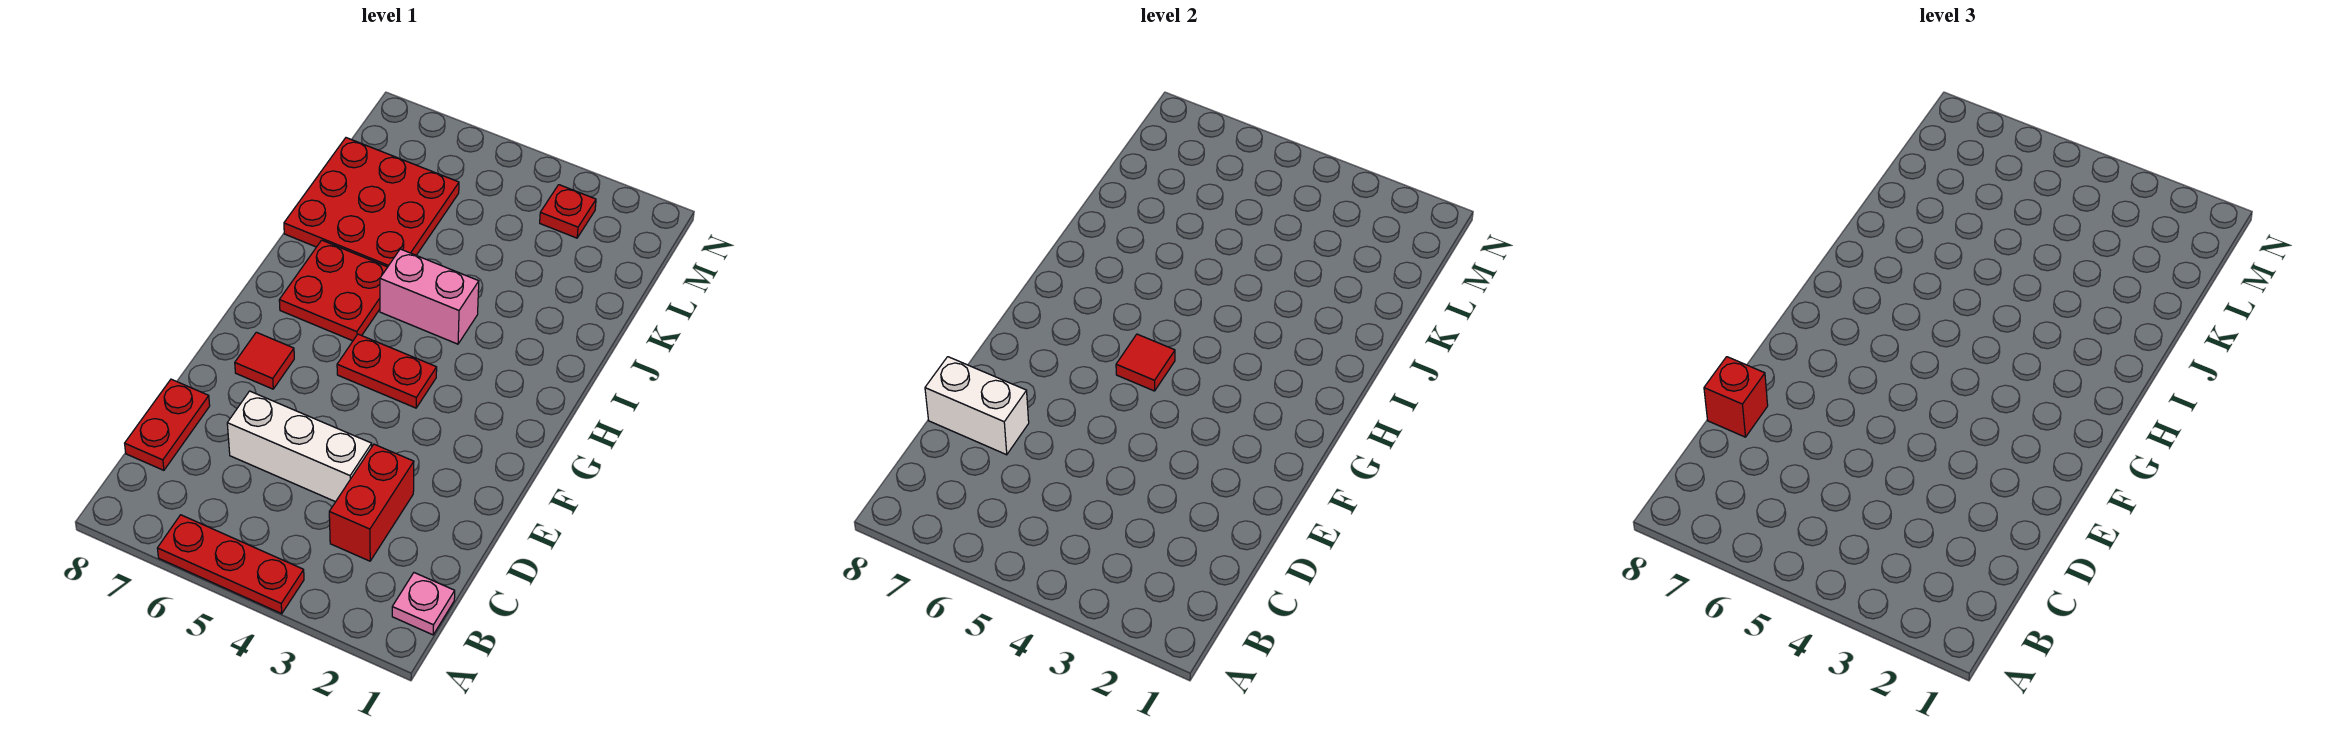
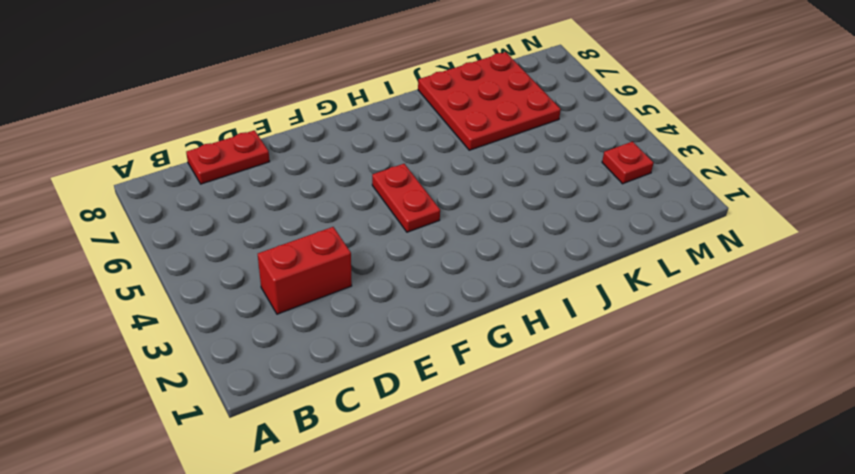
none -> red plate A4:A6 level 1
none -> pink plate B1 level 1
none -> white brick D4:D6 level 1

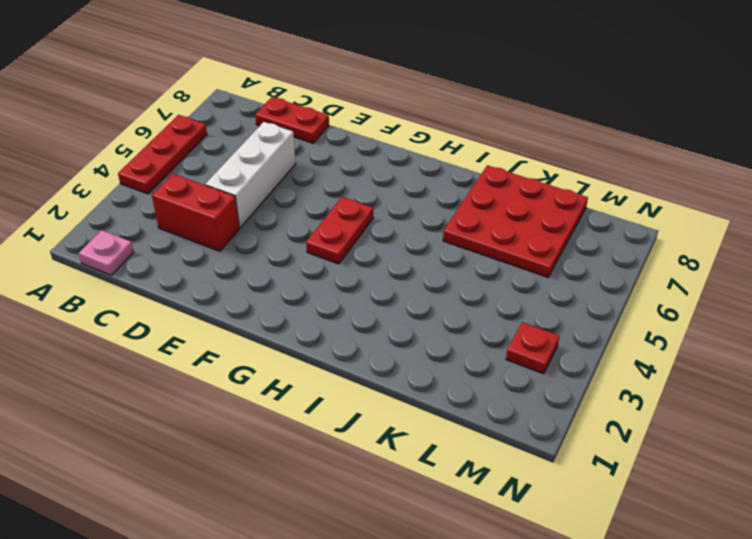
none -> red tile F7 level 1
none -> red plate H6:I7 level 1
none -> pink brick I4:I5 level 1

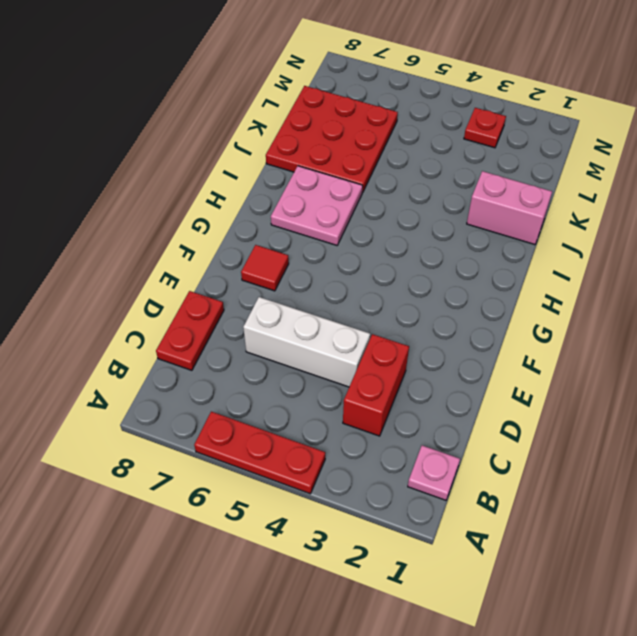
pink plate H6:I7 level 1 -> red plate H6:I7 level 1
pink brick J1:J2 level 1 -> pink brick I4:I5 level 1
none -> red plate G4:G5 level 1
none -> white brick D7:D8 level 2
none -> red tile G5 level 2

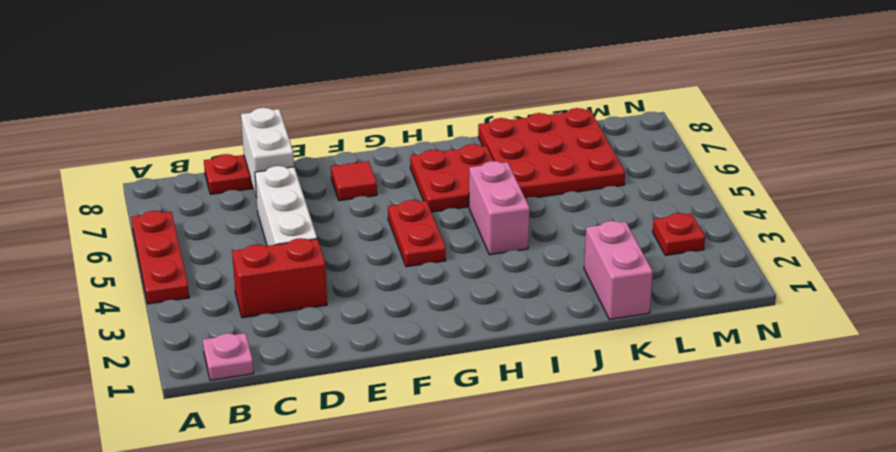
pink brick K1:K2 level 1 -> none
none -> red tile G5 level 2
none -> red brick D8 level 3

